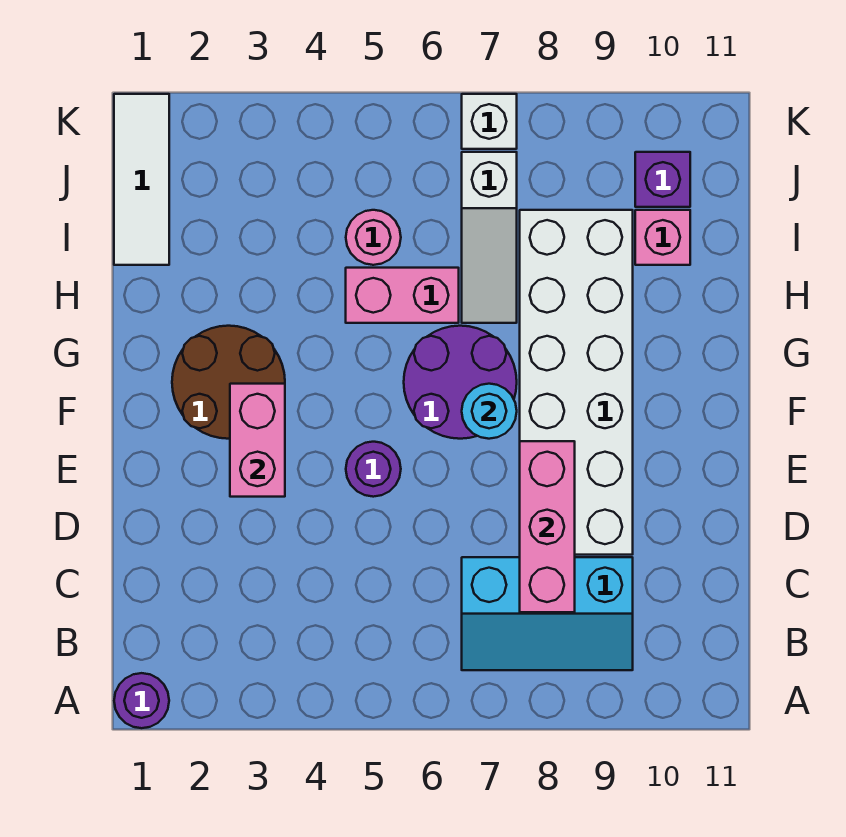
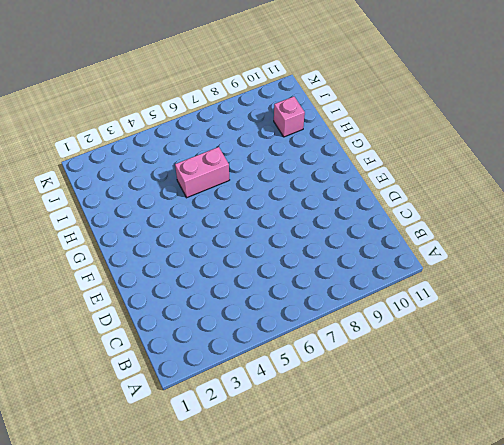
none -> purple round brick A1 level 1
none -> cyan slope B7:C9 level 1 top C
none -> white brick D8:I9 level 1

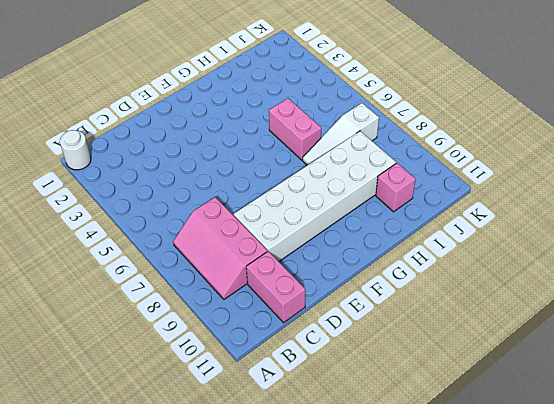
white round brick A1 level 1 -> purple round brick A1 level 1
pink slope B7:C9 level 1 top C -> cyan slope B7:C9 level 1 top C
pink brick C10:C11 level 1 -> pink brick E3:F3 level 2
none -> purple round brick E5 level 1
none -> brown round brick F2:G3 level 1
none -> purple round brick F6:G7 level 1

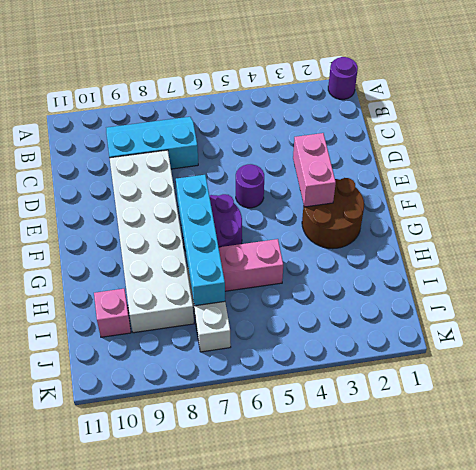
cyan brick F7:I7 level 2 -> cyan round brick F7 level 2
none -> white tile I1:K1 level 1
none -> pink round brick I5 level 1
none -> purple brick J10 level 1

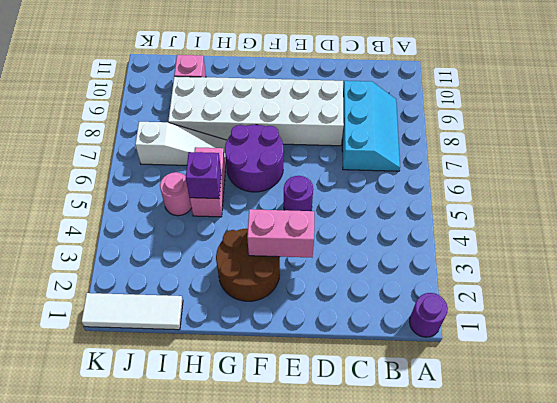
purple brick H5 level 2 -> purple brick J10 level 1
none -> white brick K7 level 1
none -> pink brick C8:E8 level 2
none -> cyan round brick F7 level 2

